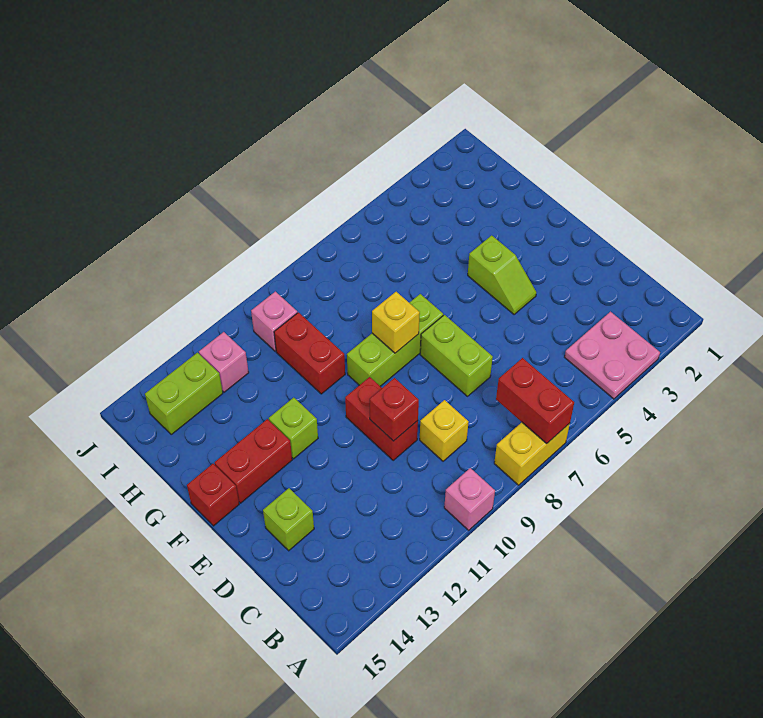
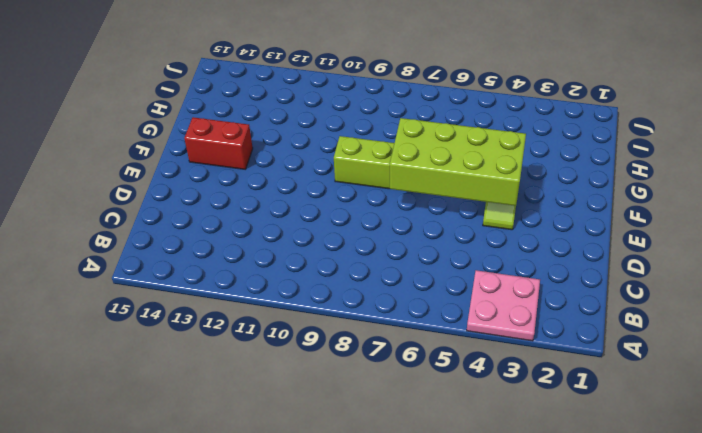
lime brick E4:F7 level 2 -> none
none -> yellow brick A7:A8 level 1
none -> pink brick A10 level 1
none -> yellow brick C9 level 1

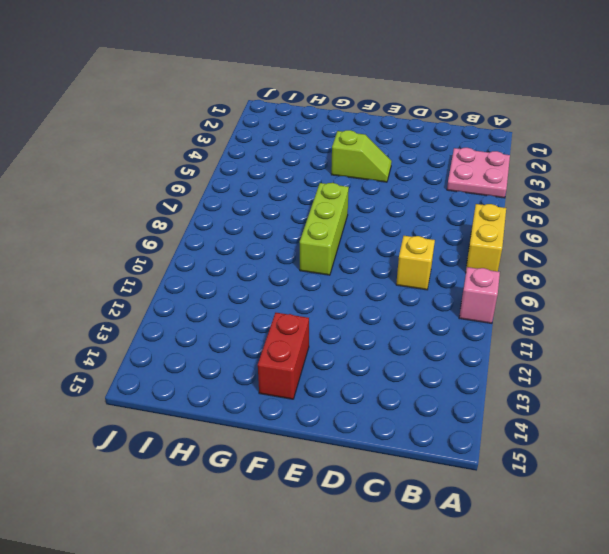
none -> lime brick D7:E7 level 1
none -> red brick D10:E10 level 1
none -> lime brick D14 level 1

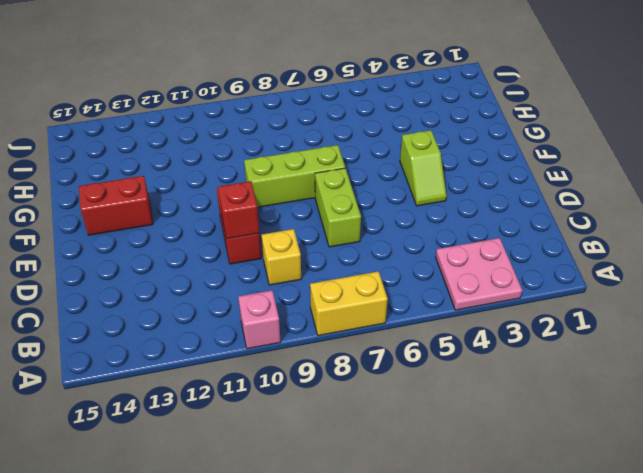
none -> lime brick D14 level 1
none -> lime brick F12 level 1
none -> red brick F15 level 1

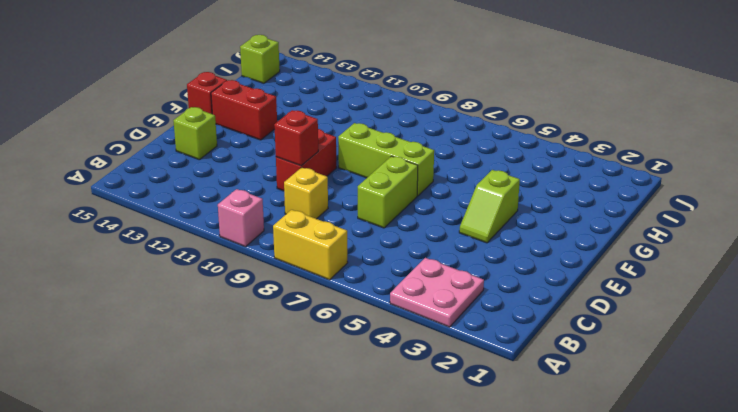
lime brick I15 level 1 -> lime brick F12 level 1
none -> red brick G10:H10 level 1
none -> pink brick I10 level 1
none -> pink brick I12 level 1

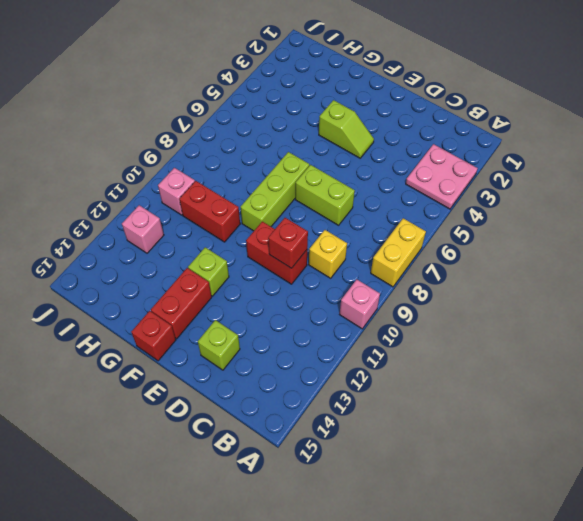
none -> lime brick I13:I14 level 1
none -> red brick A7:B7 level 2
none -> yellow brick F8 level 2

